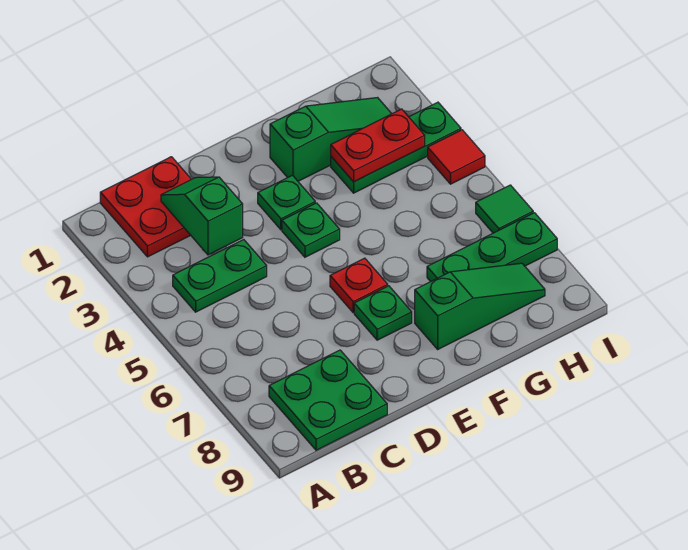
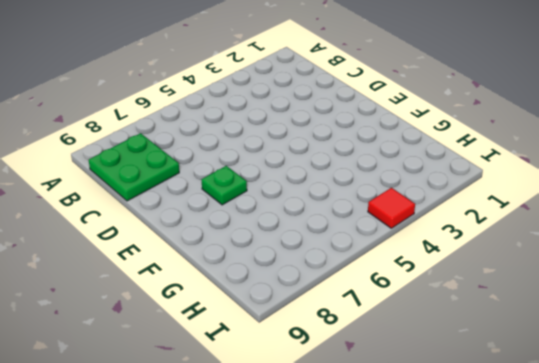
none -> red plate B1:C2 level 1
none -> green plate B4:C4 level 1
none -> green plate E3 level 1

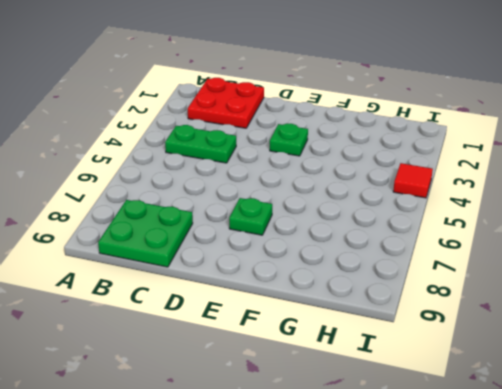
none -> green plate E4 level 1
none -> red plate E6 level 1
none -> green slope F2:H2 level 1 top F

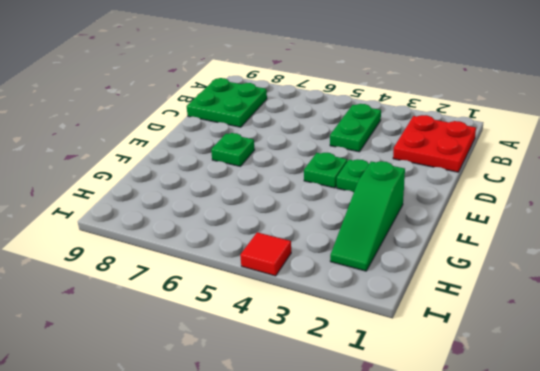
none -> red plate E6 level 1
none -> green slope F8:H8 level 1 top F
none -> green plate G3:I3 level 1

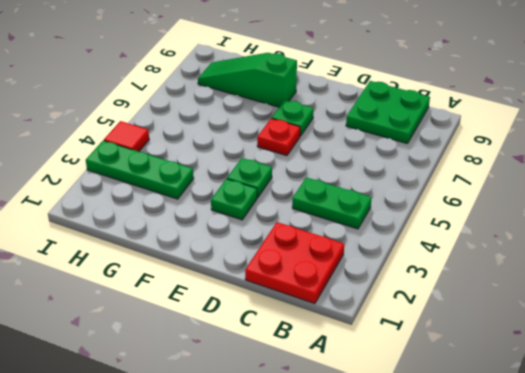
none -> green slope F2:H2 level 1 top F
none -> green plate G7:I7 level 1
none -> green tile I6 level 1

